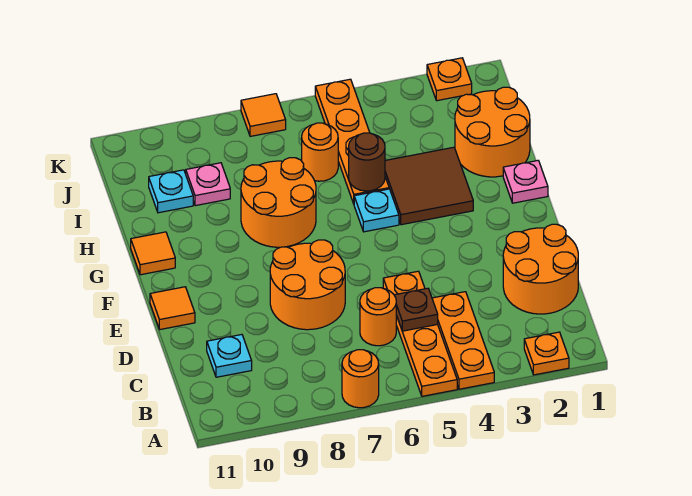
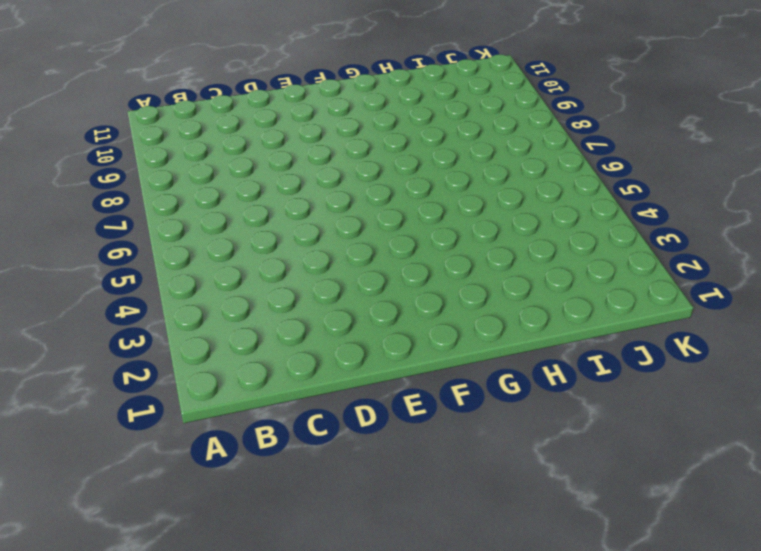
none -> orange plate A2 level 1
none -> orange plate A4:C4 level 1
none -> orange plate A5:D5 level 1

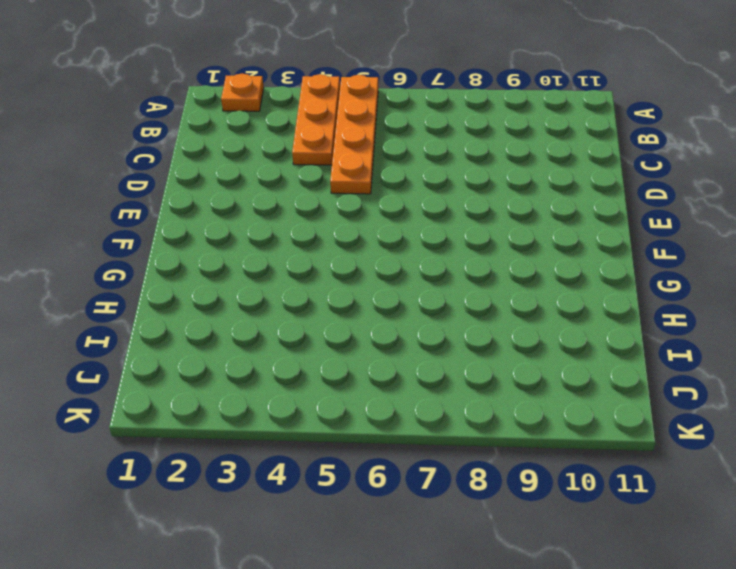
none -> orange round brick A7 level 1
none -> orange round brick C1:D2 level 1
none -> orange round brick C6 level 1

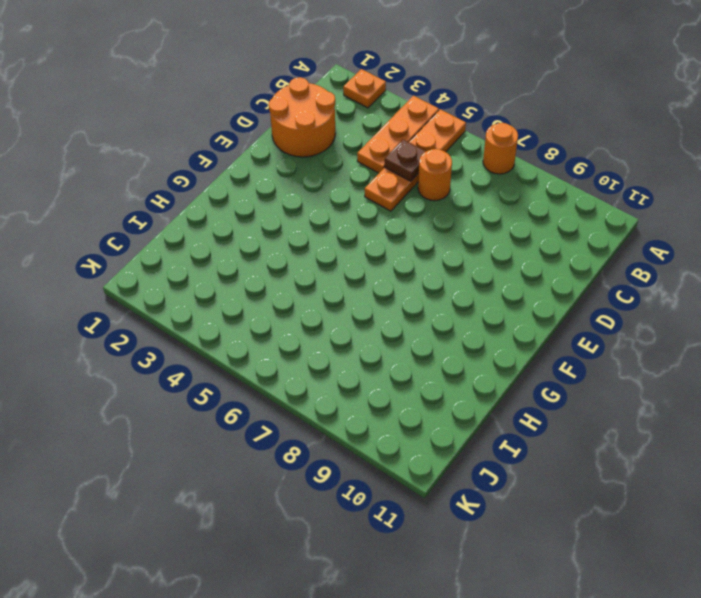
none -> cyan plate C10 level 1
none -> orange round brick D7:E8 level 1
none -> orange tile E11 level 1

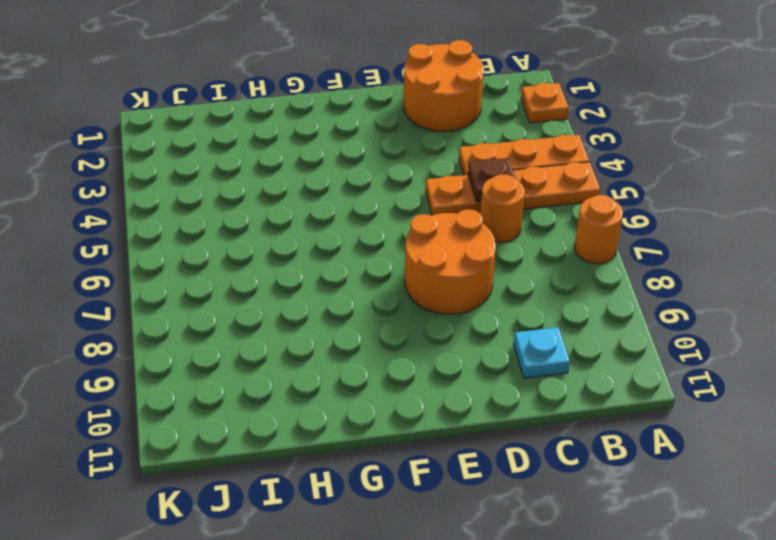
none -> orange tile E11 level 1
none -> pink plate G1 level 1
none -> brown tile G3:H4 level 1

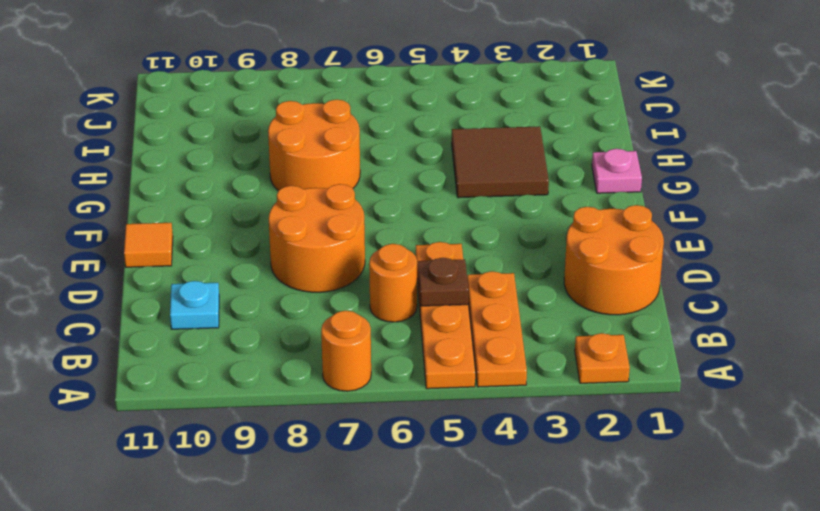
none -> cyan plate G5 level 1
none -> orange tile G11 level 1
none -> orange round brick H1:I2 level 1

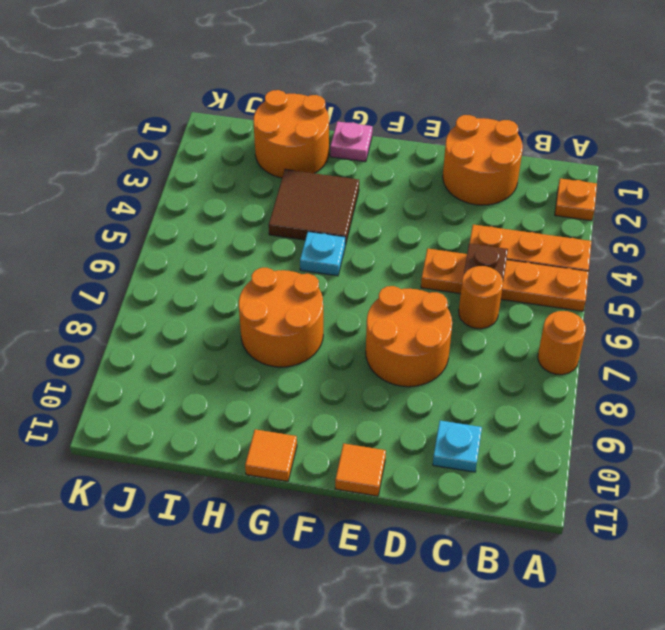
none -> orange plate H5:K5 level 1
none -> orange round brick I6 level 1
none -> pink plate I9 level 1

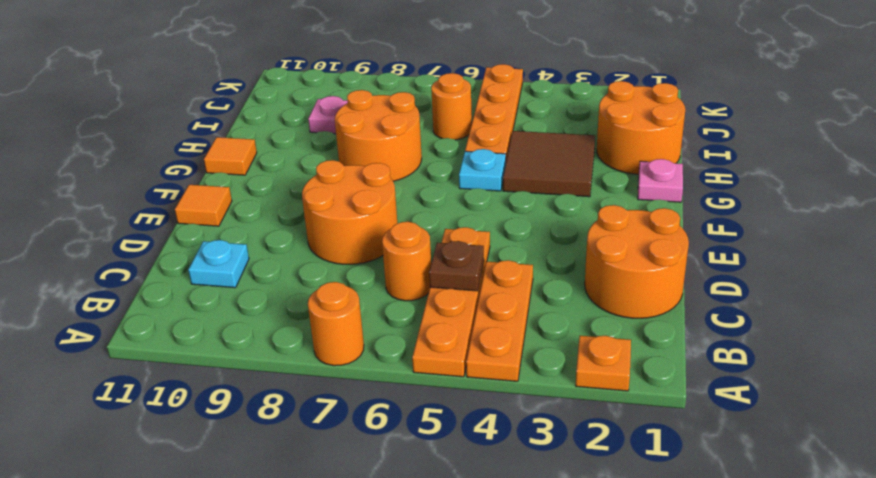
none -> cyan plate I10 level 1
none -> orange plate K2 level 1
none -> orange tile K7 level 1

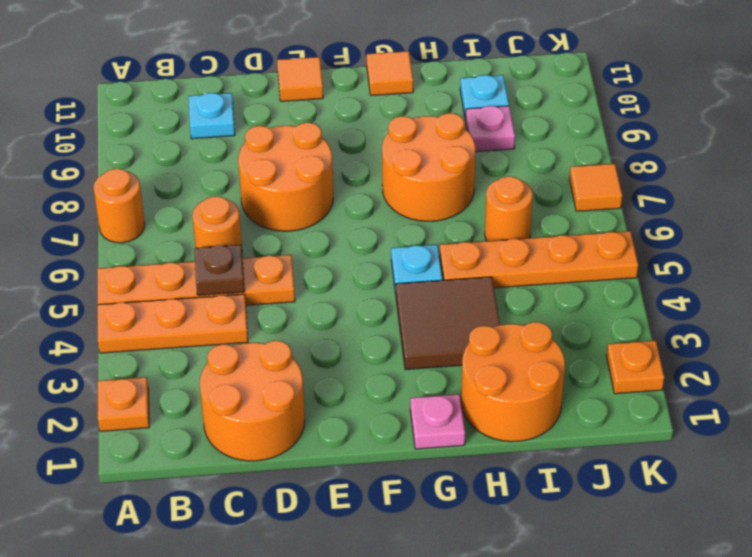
none -> brown round brick H5 level 2

